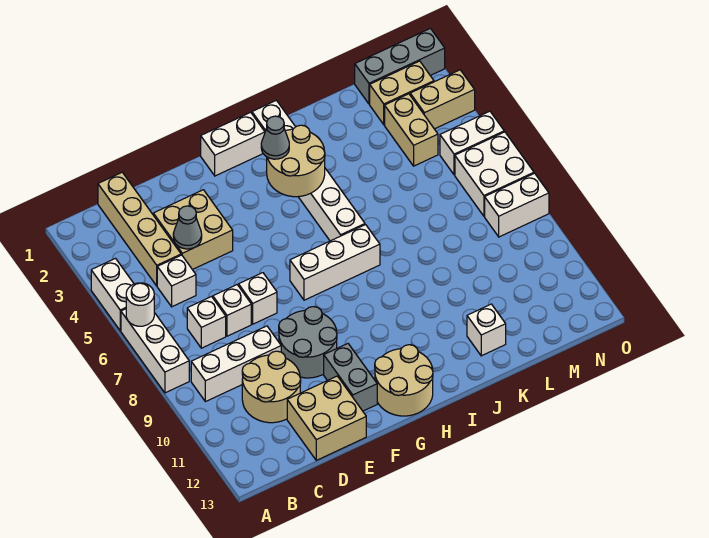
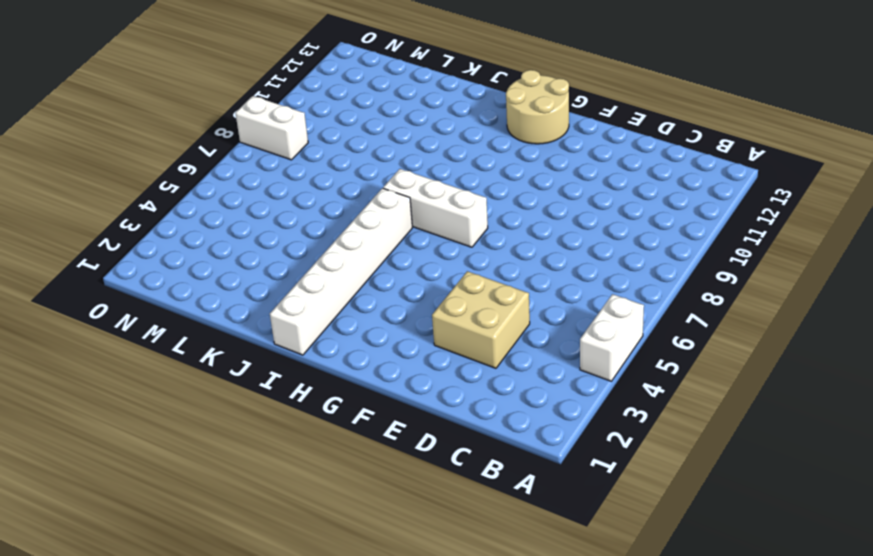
none -> white brick A6:A8 level 1
none -> white brick B9:D9 level 1
none -> tan brick C1:C4 level 1

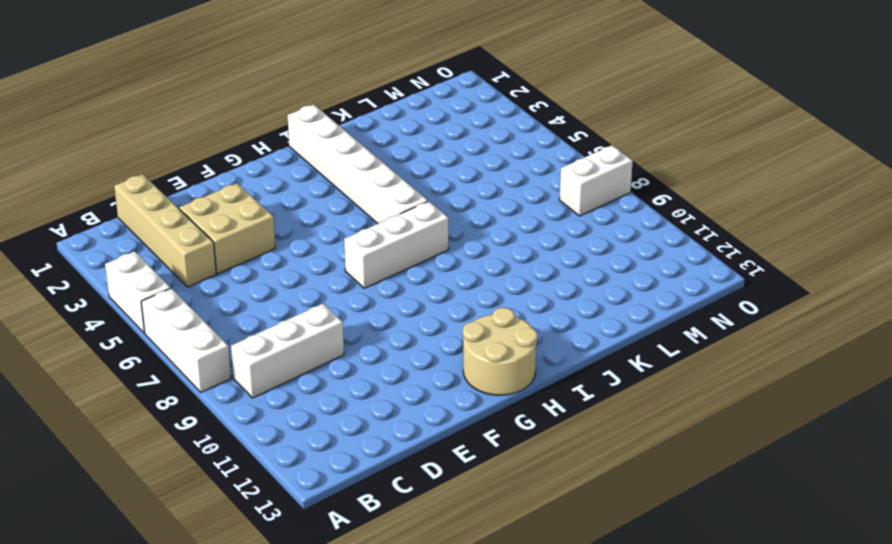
none -> white brick C5 level 1
none -> white brick C7 level 1
none -> tan round brick C10:D11 level 1

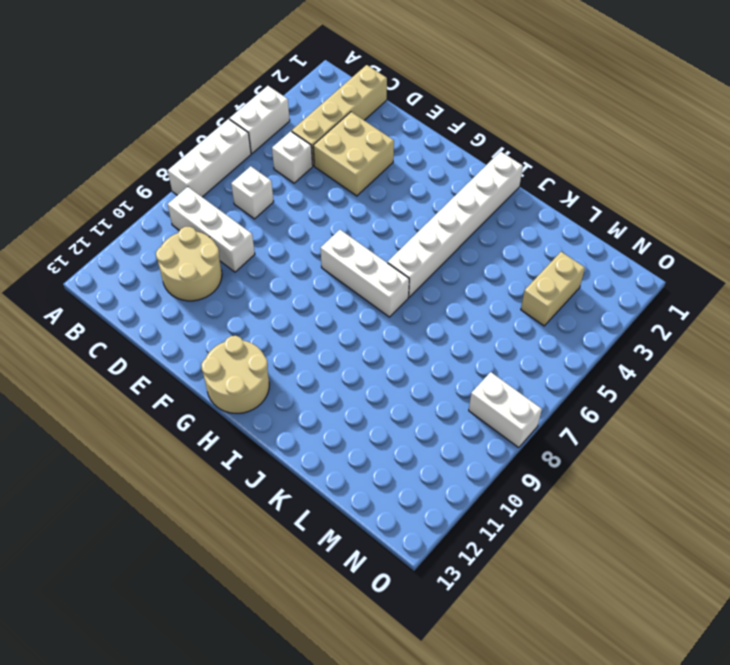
none -> white brick D7 level 1
none -> tan brick D12:E13 level 1
none -> white brick E7 level 1

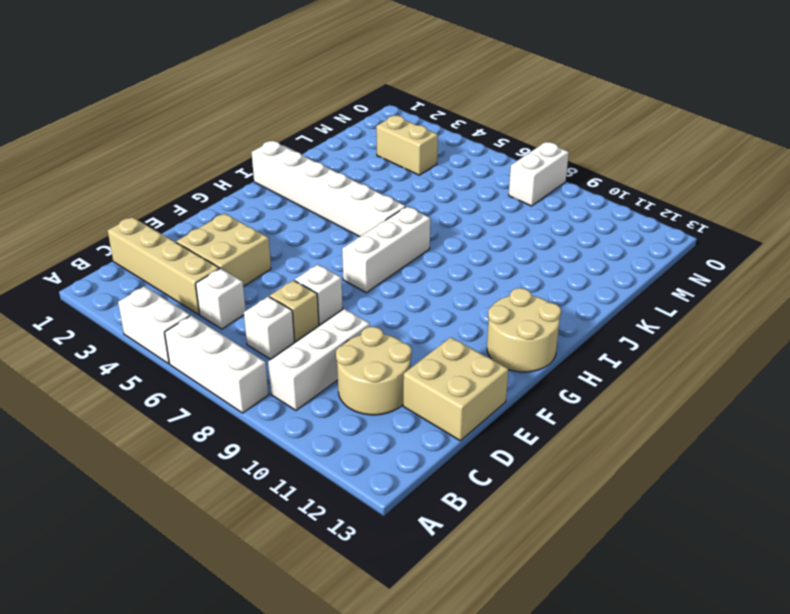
tan brick D7 level 1 -> white brick D7 level 1
none -> grey round brick E9:F10 level 1
none -> grey brick F11:F12 level 1
none -> white brick G1:H1 level 1

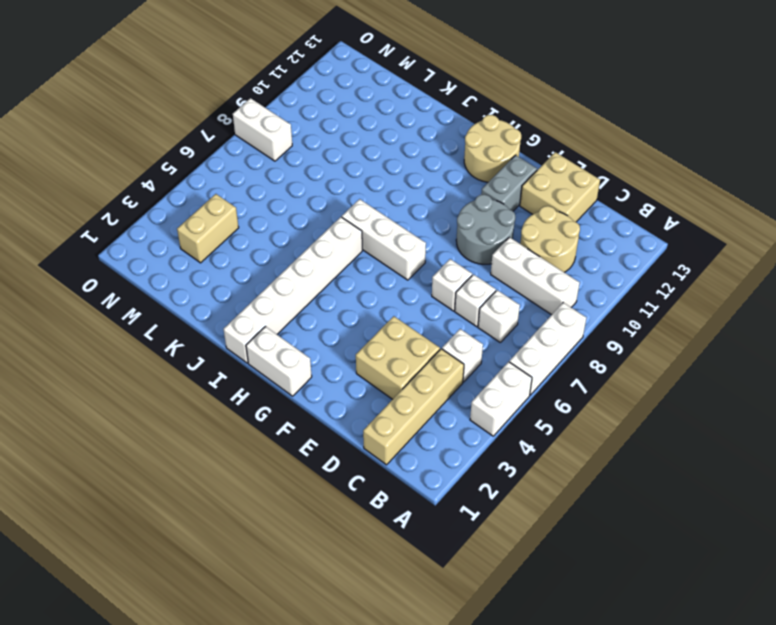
none -> white brick K12 level 1
none -> grey brick M1:O1 level 1
none -> tan brick M2:N2 level 1

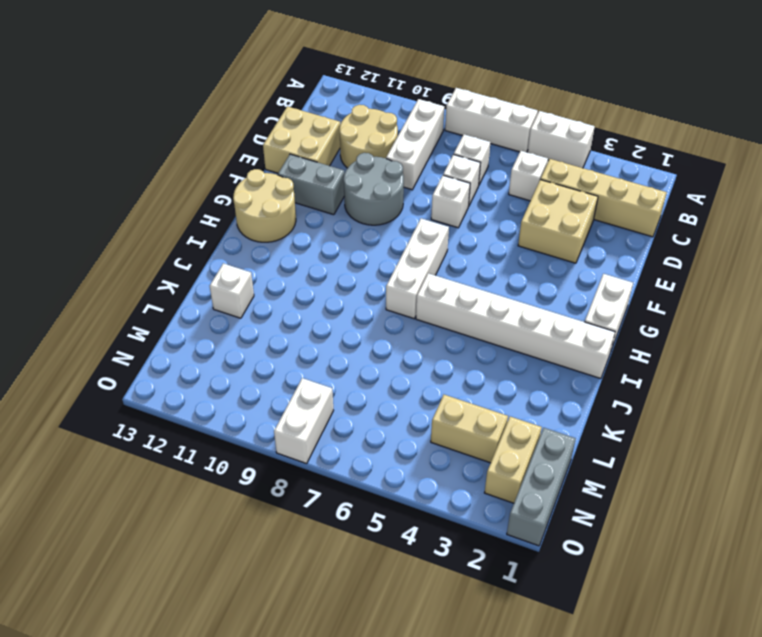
none -> tan brick N3:O3 level 1
none -> white brick N5:O5 level 1
none -> white brick N6:O7 level 1

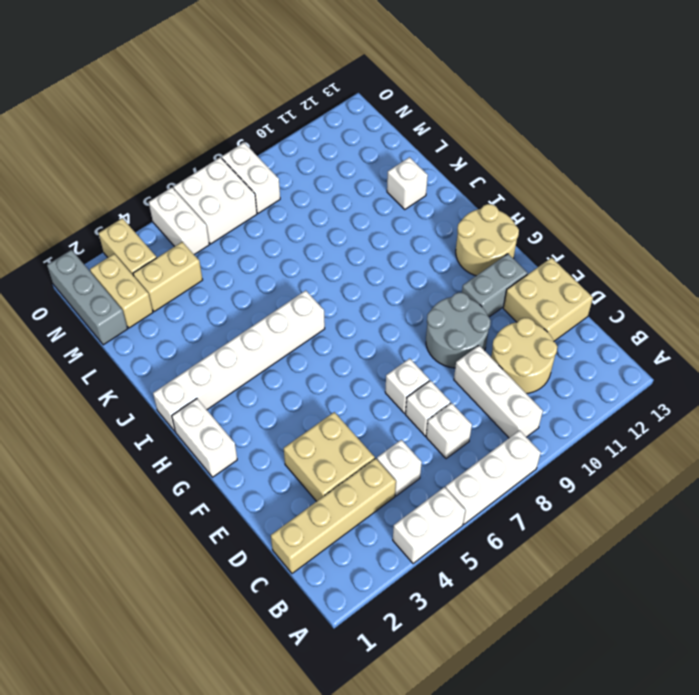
none -> white brick G7:I7 level 1
none -> white round brick A6 level 2
none -> grey cone D4 level 2

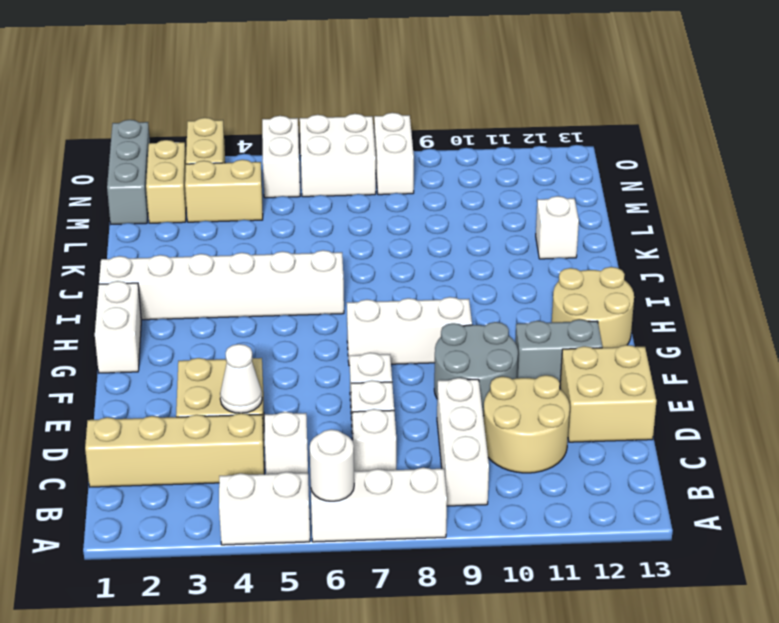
white cone D4 level 2 -> grey cone D4 level 2
white brick G7:G9 level 1 -> white brick G7:I7 level 1
none -> tan round brick H3:I4 level 2
none -> grey cone H3 level 3

